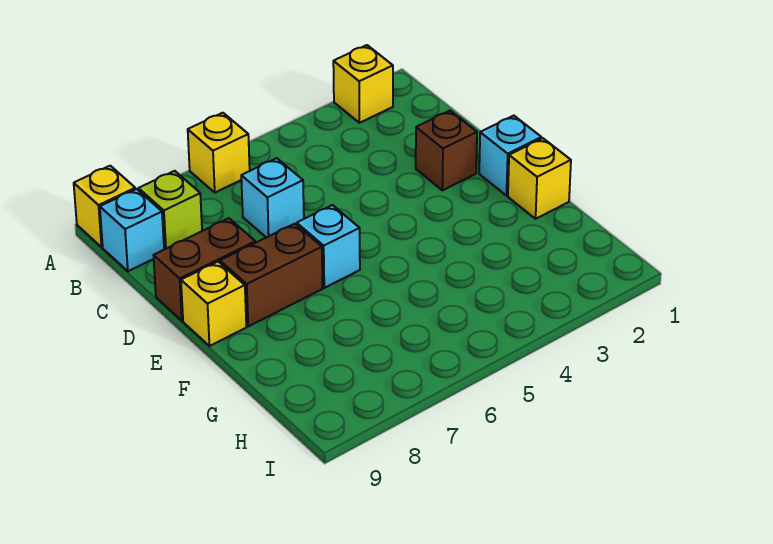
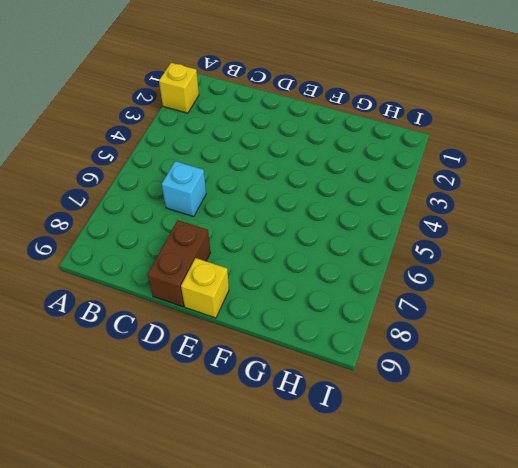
none -> yellow brick A6 level 1
none -> yellow brick A9 level 1
none -> lime brick B8 level 1

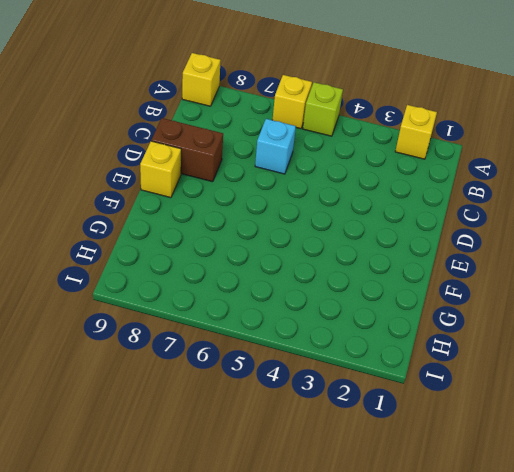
lime brick A5 level 1 -> lime brick B8 level 1
none -> cyan brick B9 level 1
none -> brown brick D2 level 1
none -> cyan brick E1 level 1

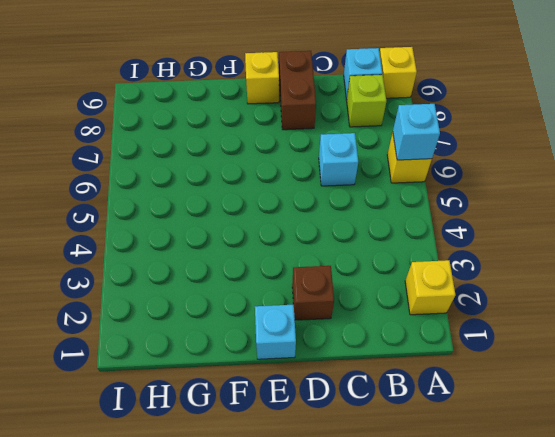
cyan brick A6 level 2 -> cyan brick E6 level 1
none -> brown brick E7:E8 level 1
none -> yellow brick F1 level 1

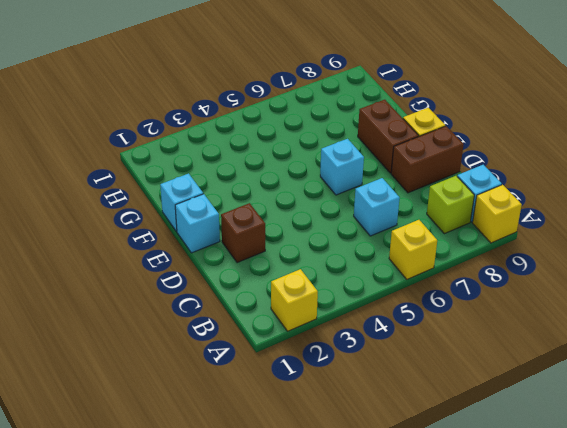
brown brick E8:F8 level 1 -> brown brick E7:E8 level 1
cyan brick F1 level 1 -> yellow brick F1 level 1

